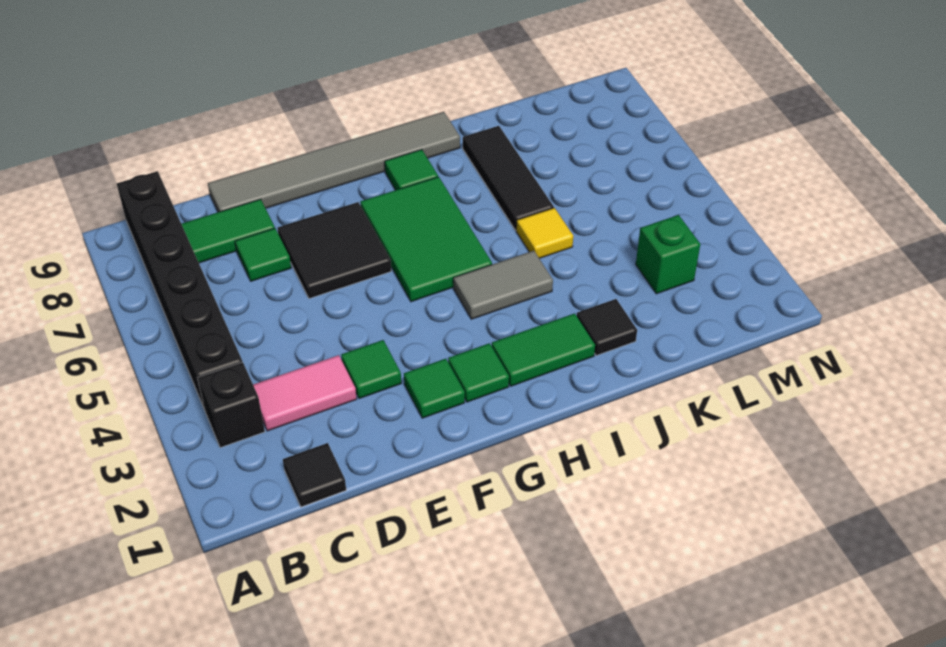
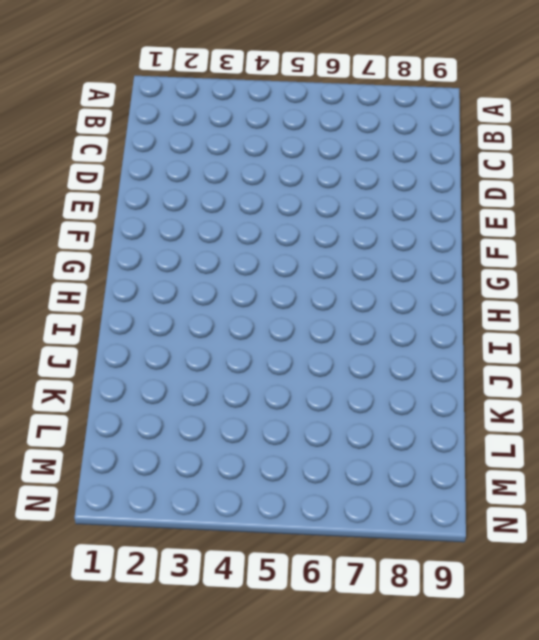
none -> black brick B3 level 1
none -> black brick B4:B9 level 1
none -> black tile C1 level 1

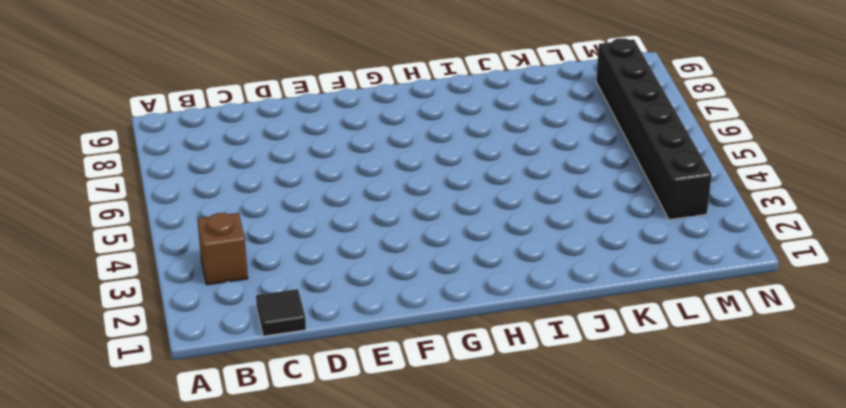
brown brick B3 level 1 -> black brick B3 level 1
black brick M3:M8 level 1 -> black brick B4:B9 level 1
none -> pink tile C3:D3 level 1
none -> green tile C8:D8 level 1
none -> green tile D7 level 1

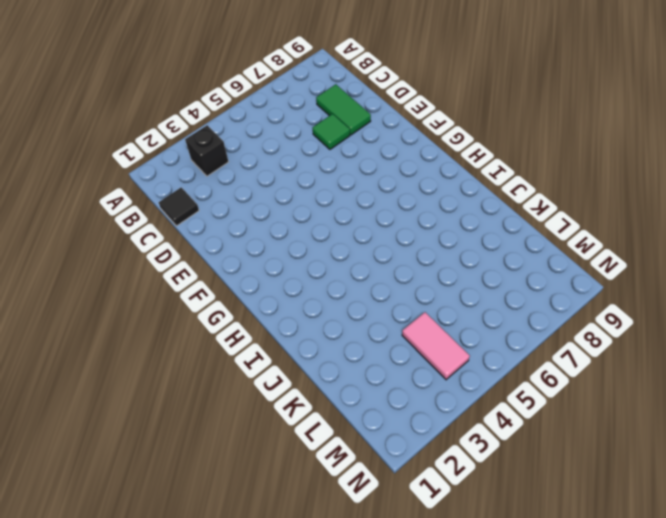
pink tile L4:M4 level 1 -> pink tile C3:D3 level 1
none -> black brick B4:B9 level 1
none -> grey tile D9:I9 level 1
none -> green tile E3 level 1

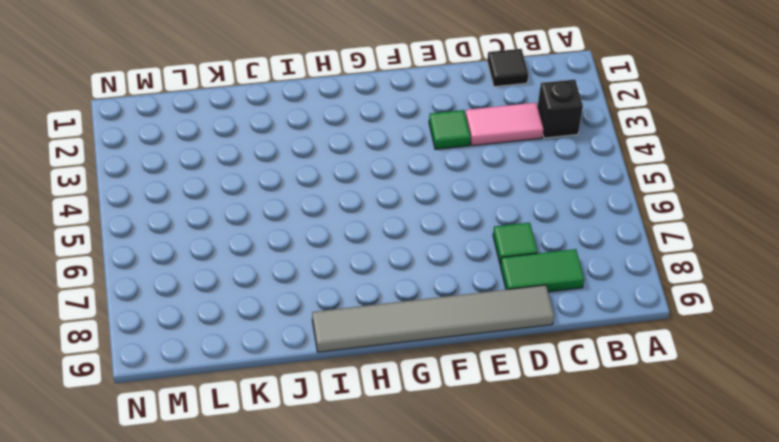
none -> black brick B4:B9 level 1
none -> black tile E6:F7 level 1
none -> green tile F2 level 1

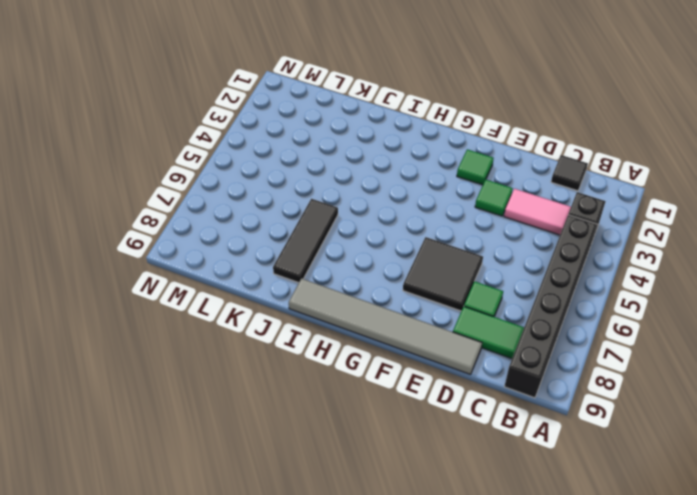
none -> green tile G2 level 1
none -> green tile G5:H7 level 1
none -> green tile H2:I2 level 1

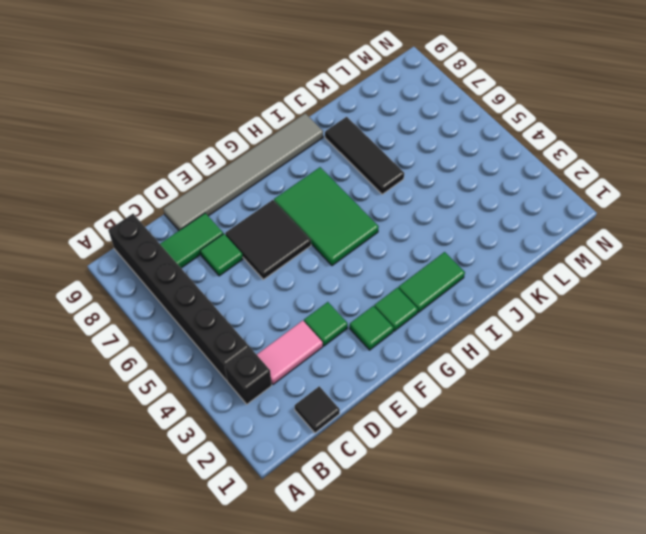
none -> grey tile H4:I4 level 1
none -> green tile H8 level 1
none -> black tile J2 level 1

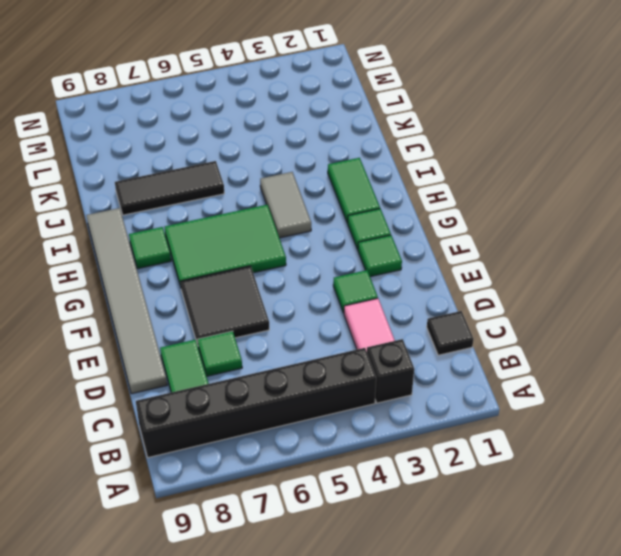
none -> black tile J2 level 1
none -> yellow tile J5 level 1
none -> green brick L3 level 1

